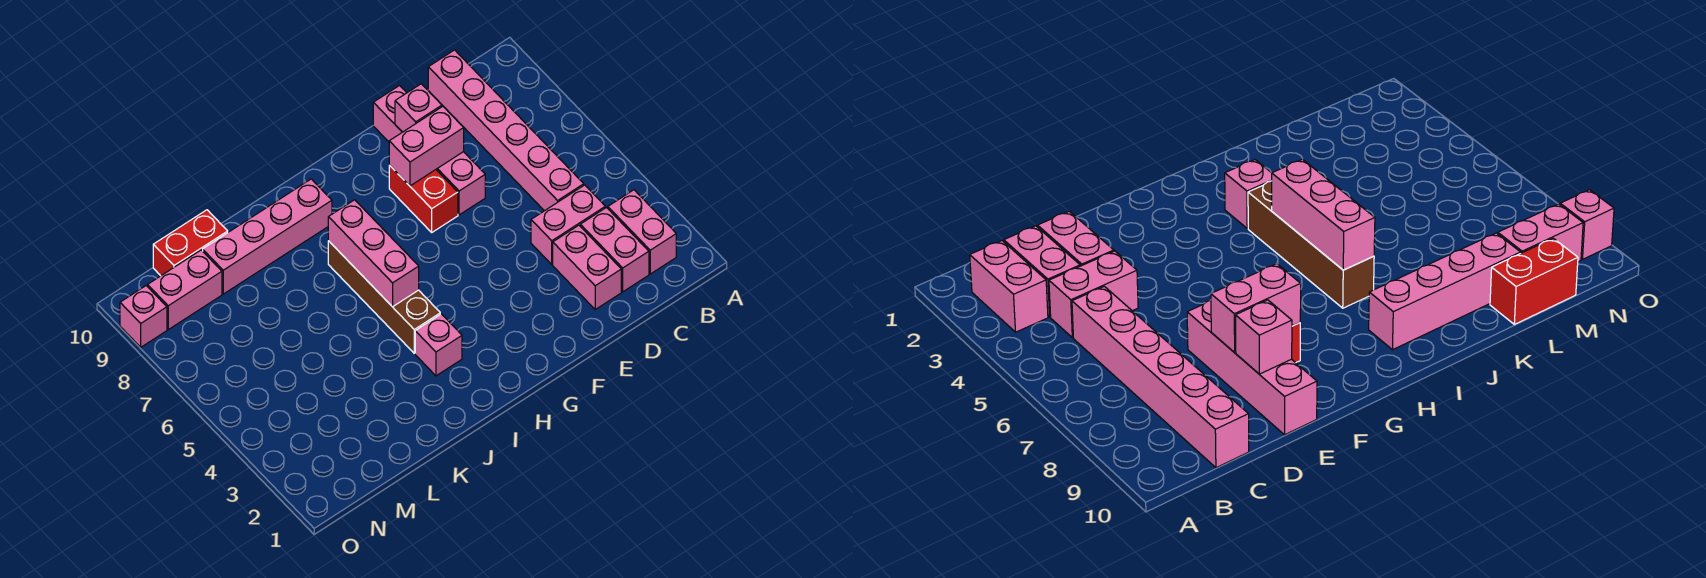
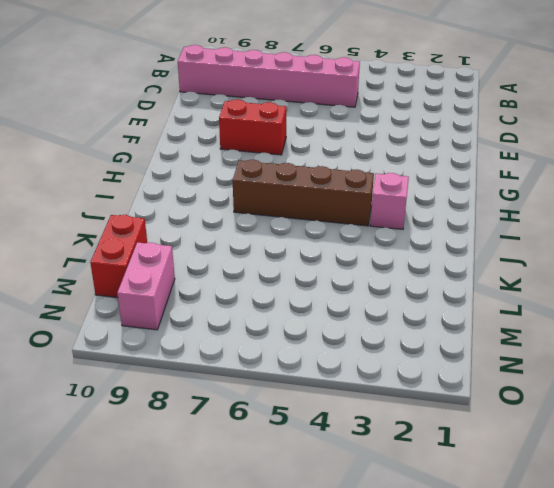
none -> pink brick B2:B3 level 1
none -> pink brick C2:C3 level 1
none -> pink brick C4:D4 level 1

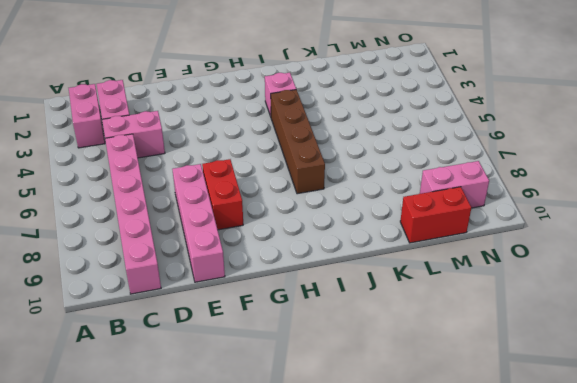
none -> pink brick D2:D3 level 1
none -> pink brick I9:L9 level 1
none -> pink brick O9 level 1

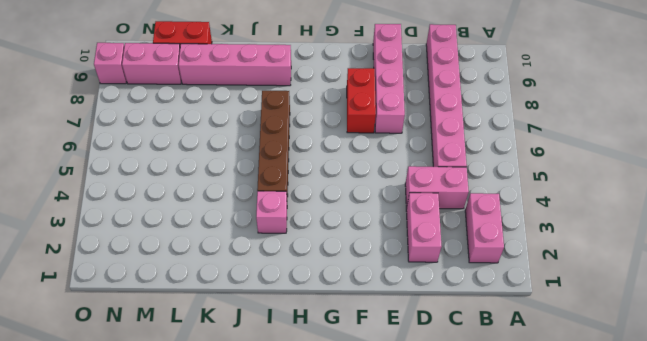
none -> pink brick C2:C3 level 1
none -> pink brick E8:F8 level 2
none -> pink brick E9 level 2

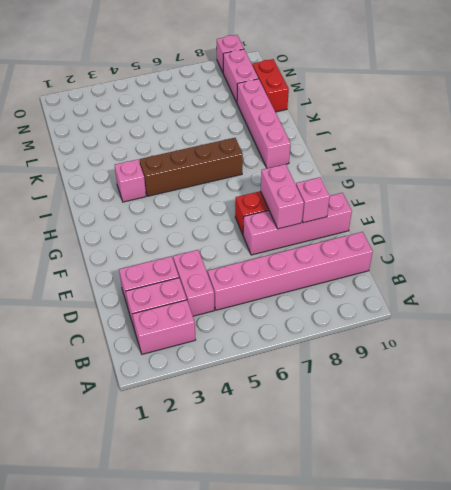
none -> pink brick I5:I7 level 2

